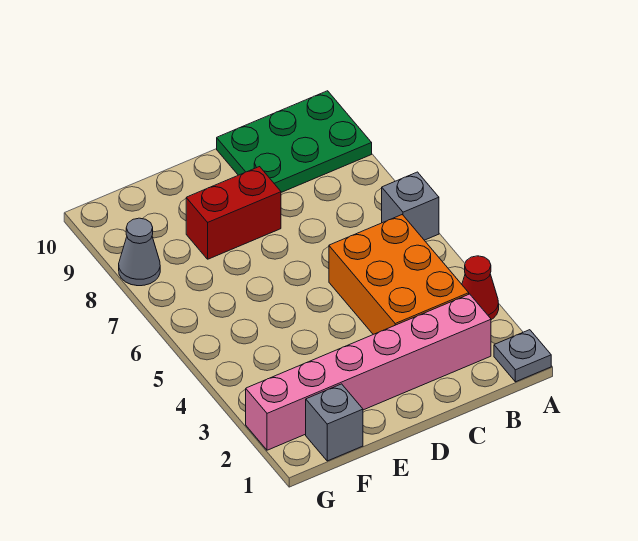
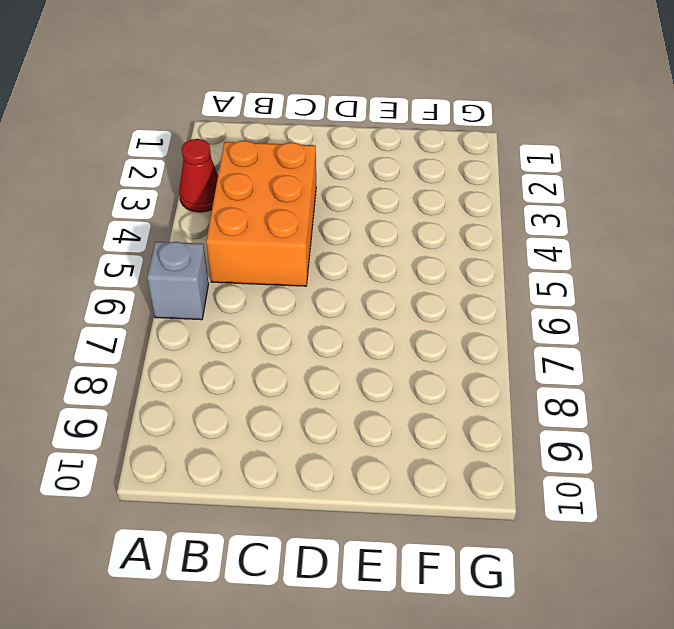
none -> grey plate A1 level 1
none -> green plate A9:C10 level 1

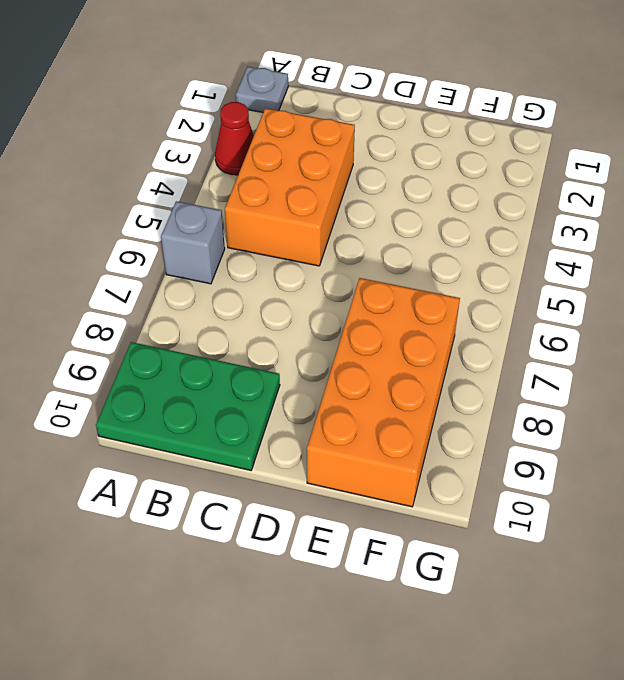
orange brick E7:F10 level 1 -> red brick D8:E8 level 1
none -> pink brick B2:G2 level 1
none -> grey brick F1 level 1

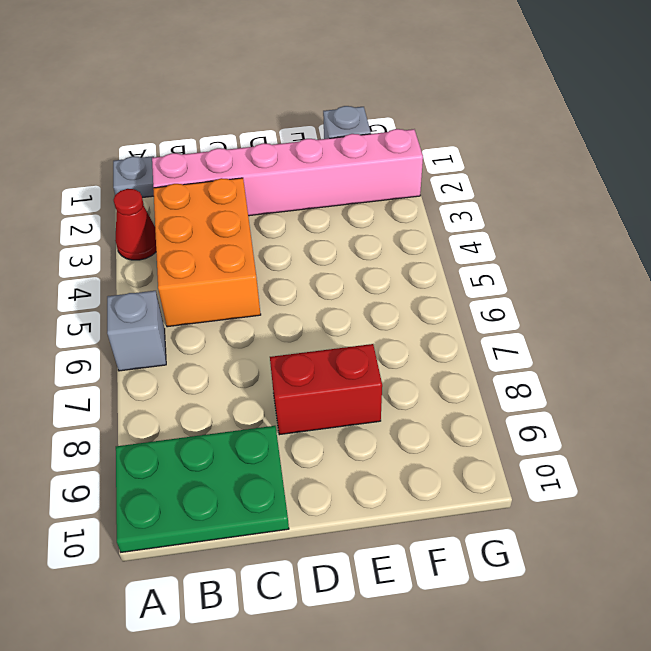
none -> grey cone G8 level 1

